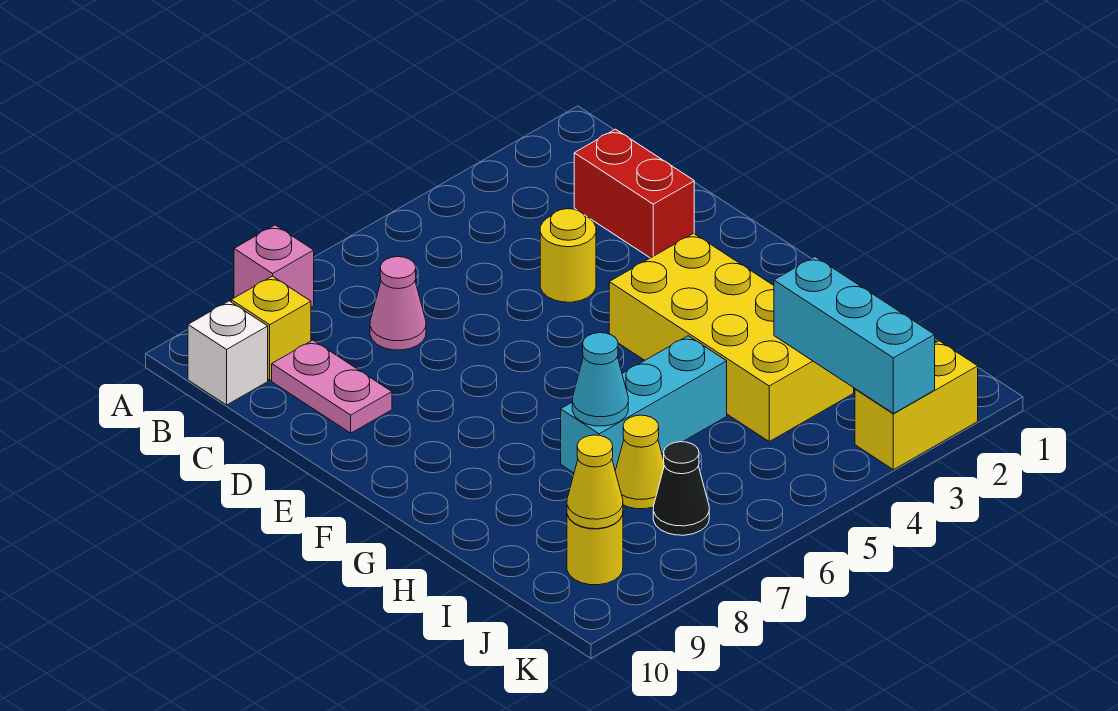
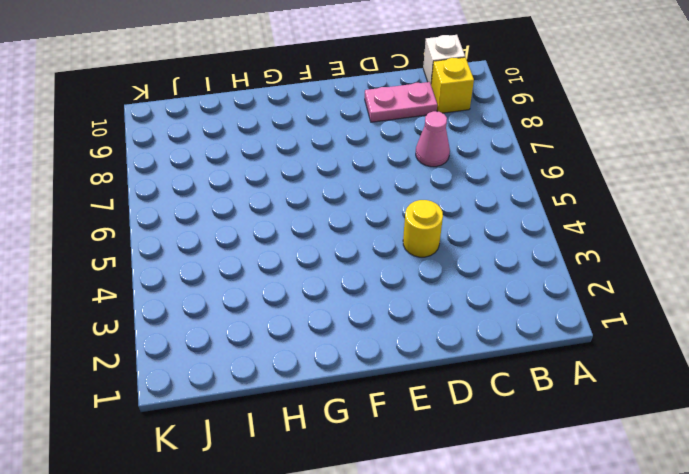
none -> pink brick A8 level 1
none -> red brick C2:D2 level 1
none -> yellow brick F3:I4 level 1

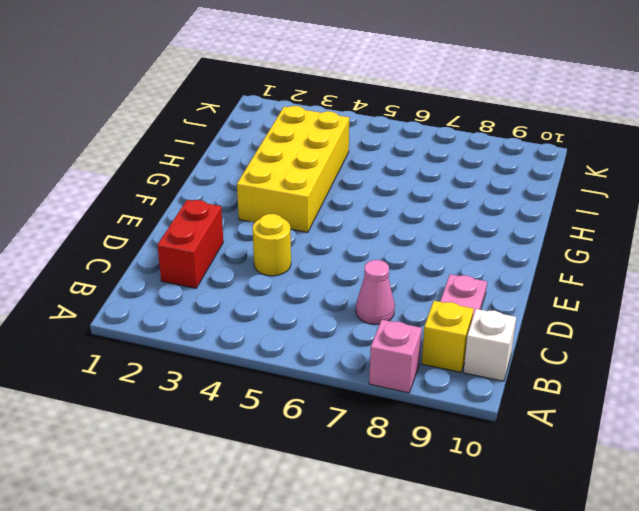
none -> cyan brick H5:H7 level 1
none -> yellow cone I7 level 1
none -> black cone J7 level 1

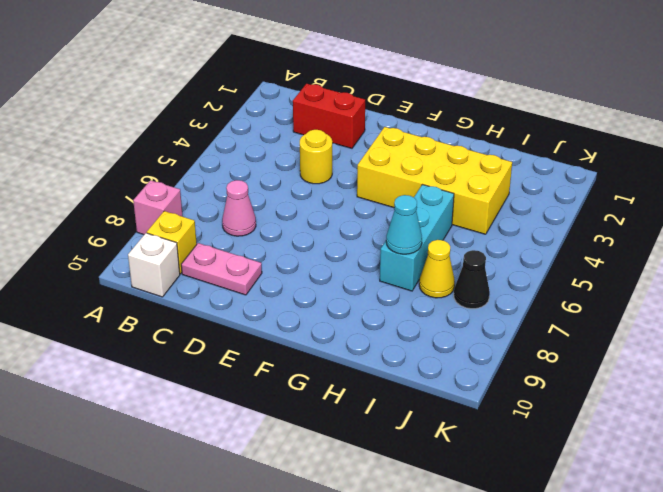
none -> yellow round brick J9 level 1
none -> yellow brick K2:K3 level 1
none -> cyan brick I3:K3 level 2

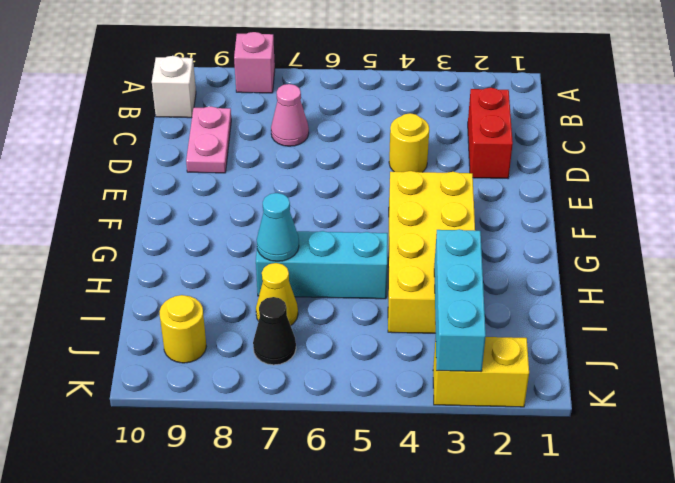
none -> yellow brick B9 level 1
none -> yellow cone J9 level 2

